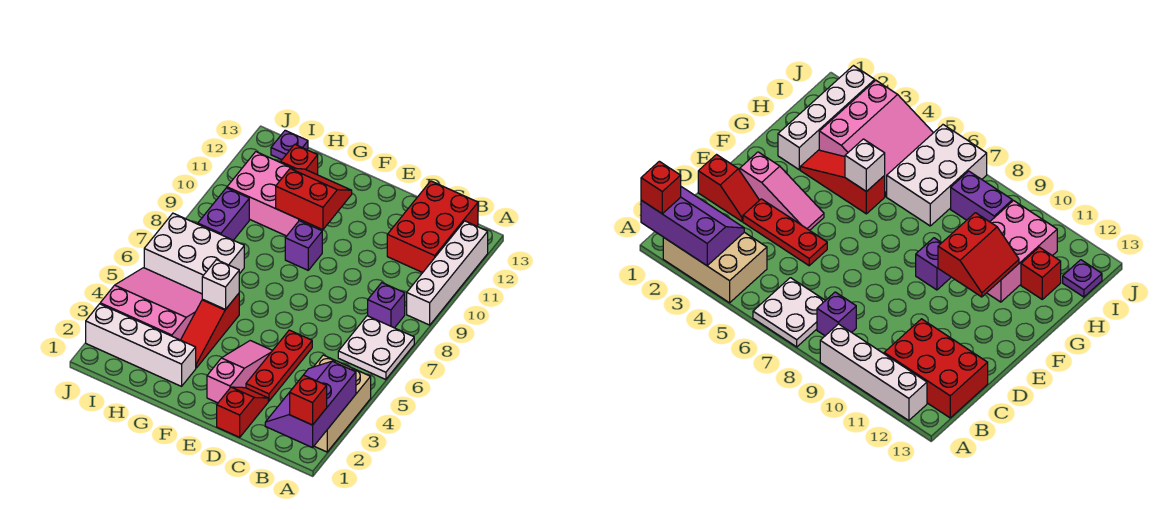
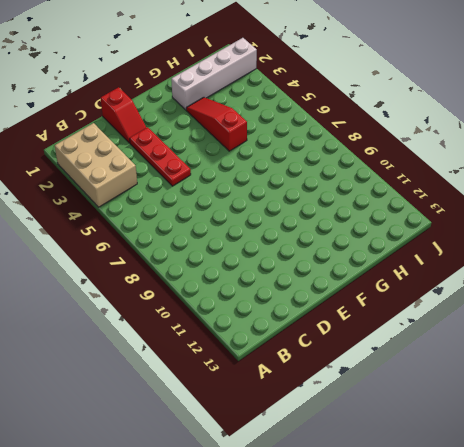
none -> white plate A6:B7 level 1
none -> white brick A9:A12 level 1
none -> purple brick B8 level 1

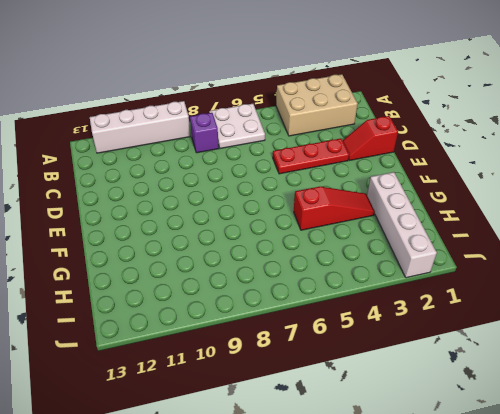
none -> red brick B11:C13 level 1
none -> pink slope E2:E4 level 1 top 2
none -> purple brick F9 level 1

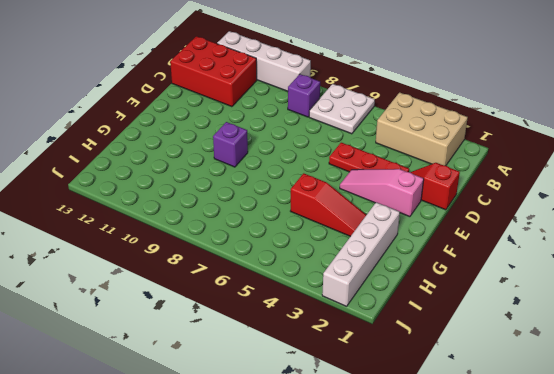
none -> pink brick G10:I11 level 1
none -> pink slope H3:J5 level 1 top 3
none -> white brick H6:J7 level 1

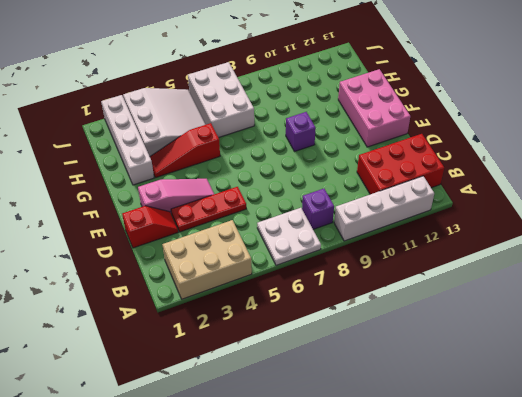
pink brick E12:G13 level 1 -> pink brick G10:I11 level 1
white slope H3:J5 level 1 top 3 -> pink slope H3:J5 level 1 top 3
none -> red brick H12 level 1
none -> purple brick I8:I9 level 1
none -> purple plate I13 level 1

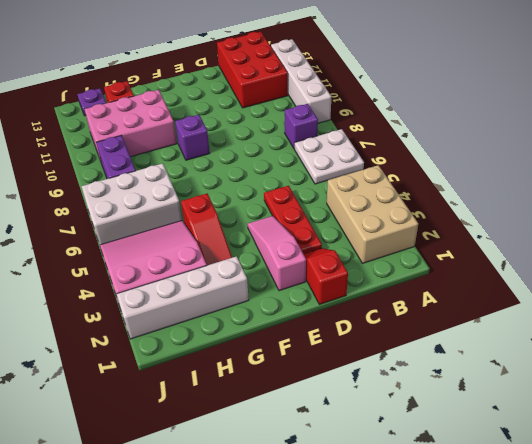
none -> purple slope A1:B3 level 2 top A
none -> red slope F10:G11 level 2 top 10
none -> white brick G5 level 2

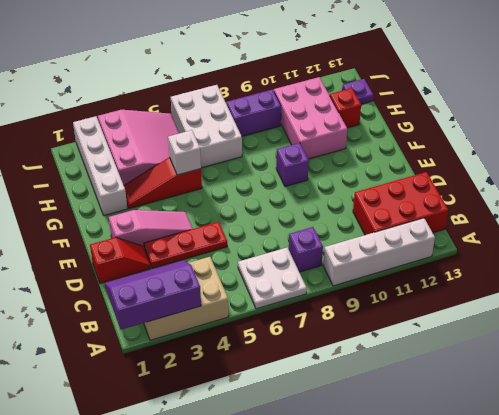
none -> red slope F10:G11 level 2 top 10
none -> red brick A1 level 3

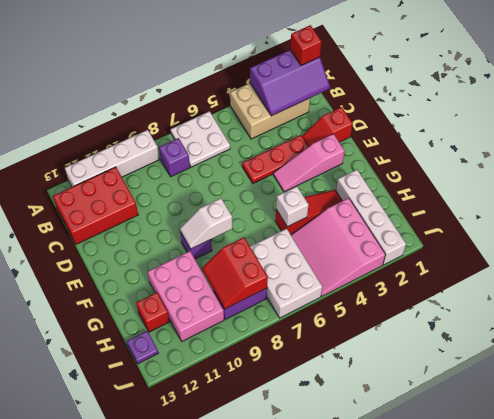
white slope F8:F9 level 2 top 8 -> none
red slope H8:I9 level 2 top 8 -> red slope F10:G11 level 2 top 10

